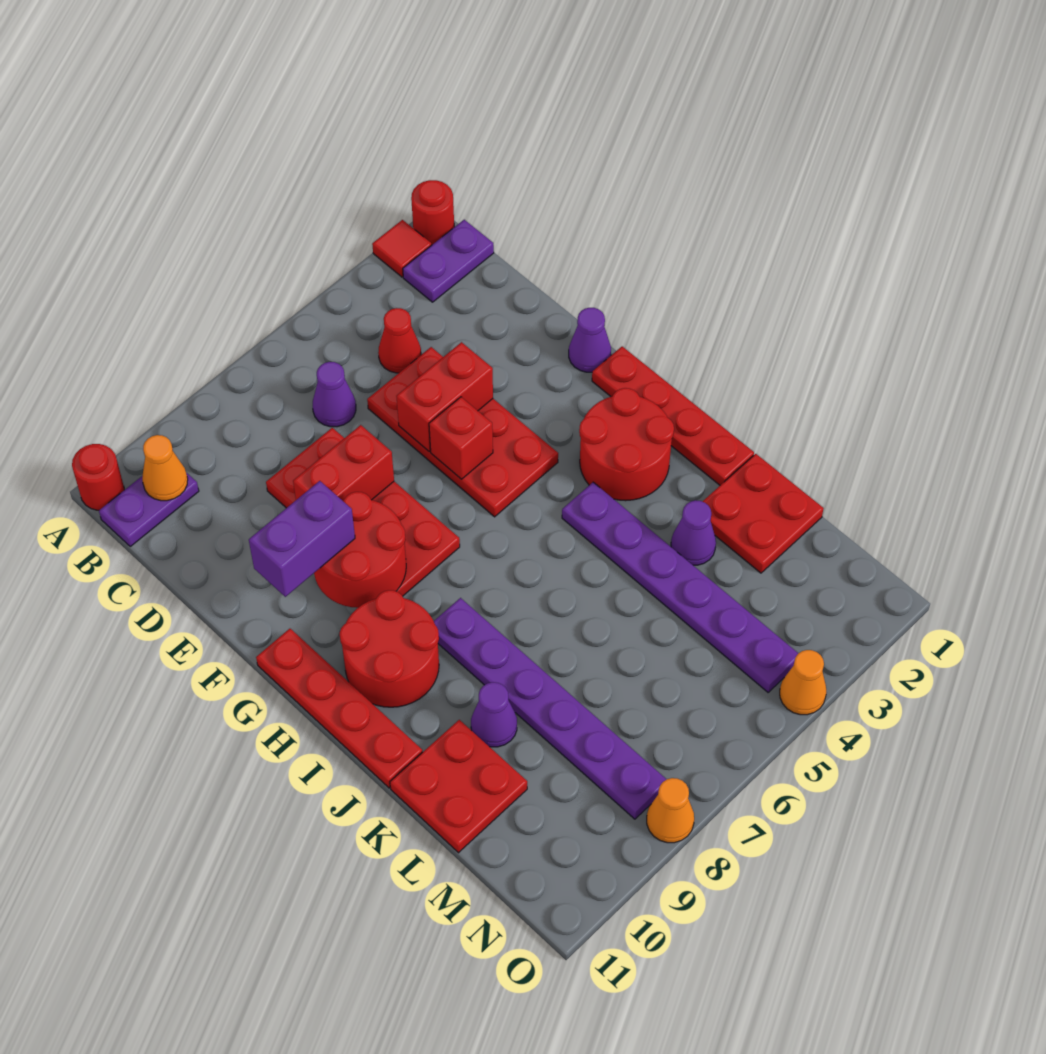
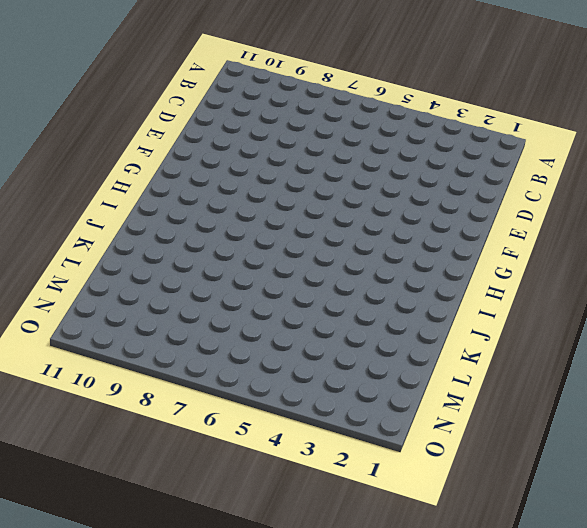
none -> red round brick A1 level 1
none -> red tile A2 level 1
none -> red round brick A11 level 1

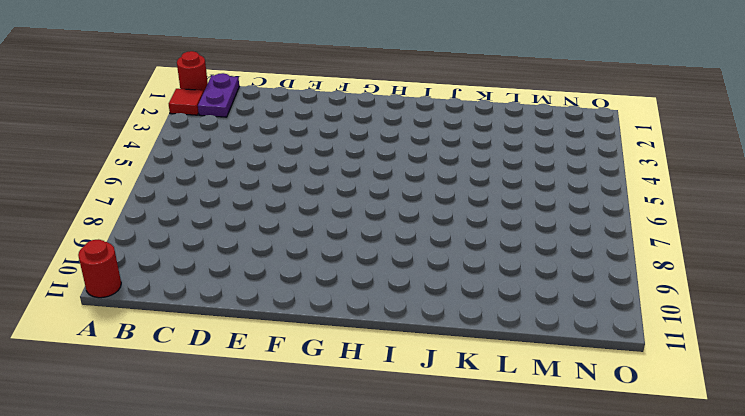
none -> purple plate B10:B11 level 1
none -> red cone C4 level 1
none -> purple cone C6 level 1

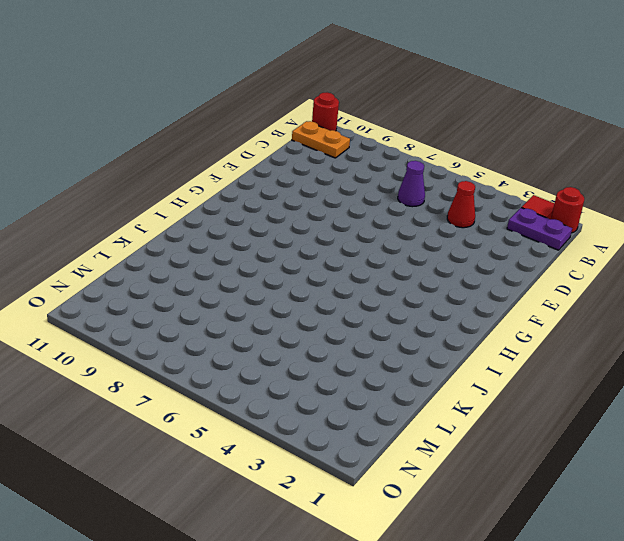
orange plate B10:B11 level 1 -> purple plate B10:B11 level 1
none -> red plate D4:G5 level 1
none -> red plate D7:G8 level 1
none -> purple cone F1 level 1

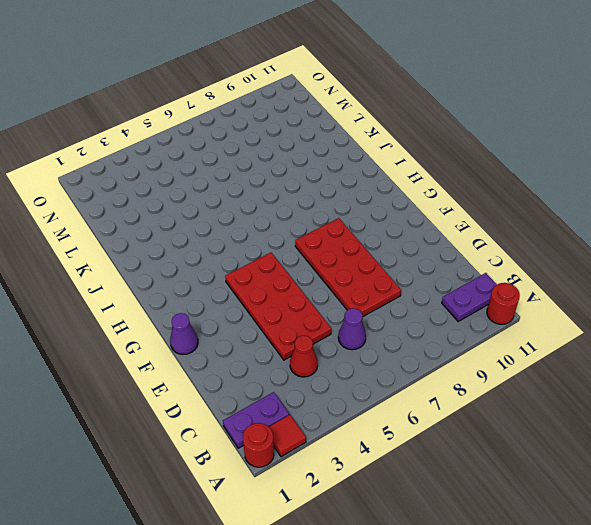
none -> red plate G1:J1 level 1
none -> red plate G11:J11 level 1
none -> red round brick H2:I3 level 1

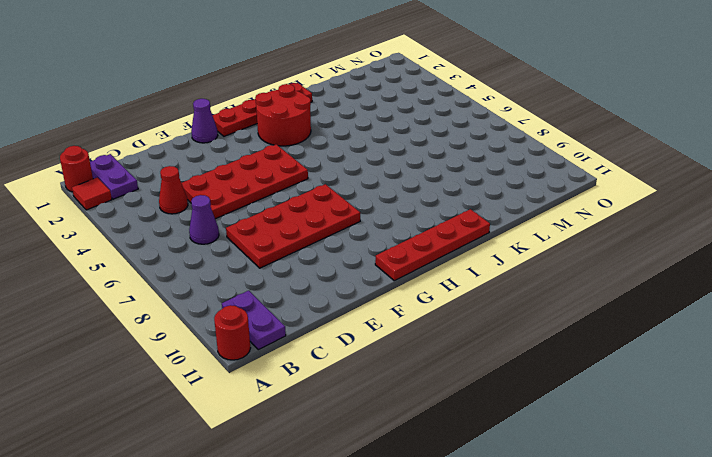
none -> red round brick H9:I10 level 1
none -> purple plate I4:N4 level 1
none -> purple plate I8:N8 level 1

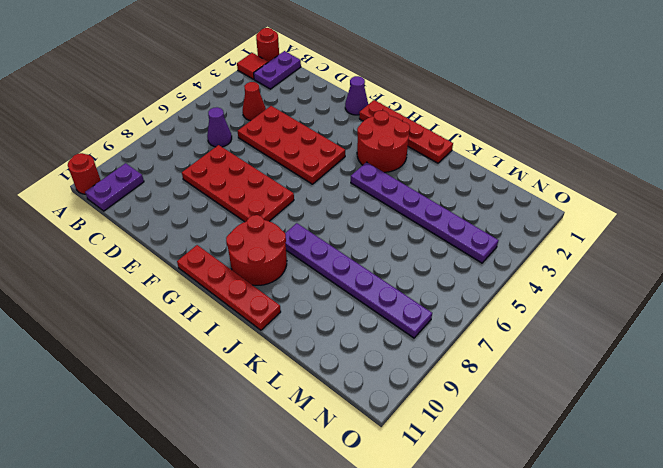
none -> red plate K1:L2 level 1
none -> purple cone K3 level 1
none -> purple cone K9 level 1

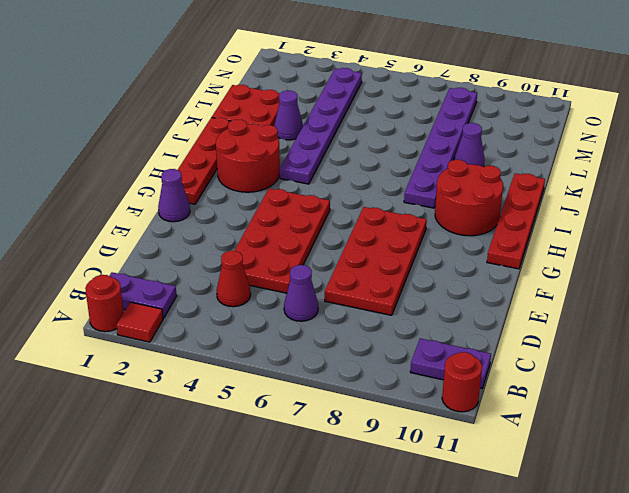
none -> red plate K10:L11 level 1
none -> orange cone O4 level 1
none -> orange cone O8 level 1

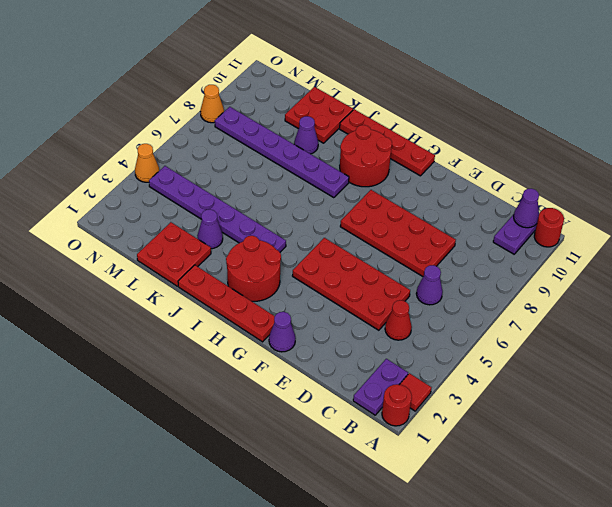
purple cone B11 level 2 -> none
none -> orange cone B10 level 2
none -> red brick E4:E5 level 2
none -> red brick E7:E8 level 2

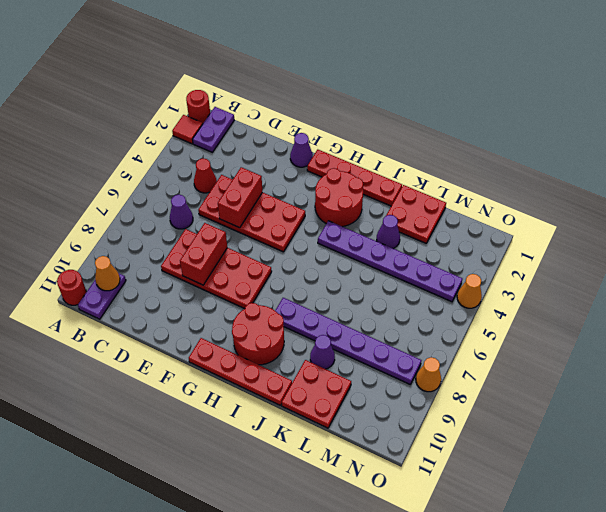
none -> red brick F5 level 2
none -> red round brick F8:G9 level 2
none -> purple brick F9:F10 level 3

